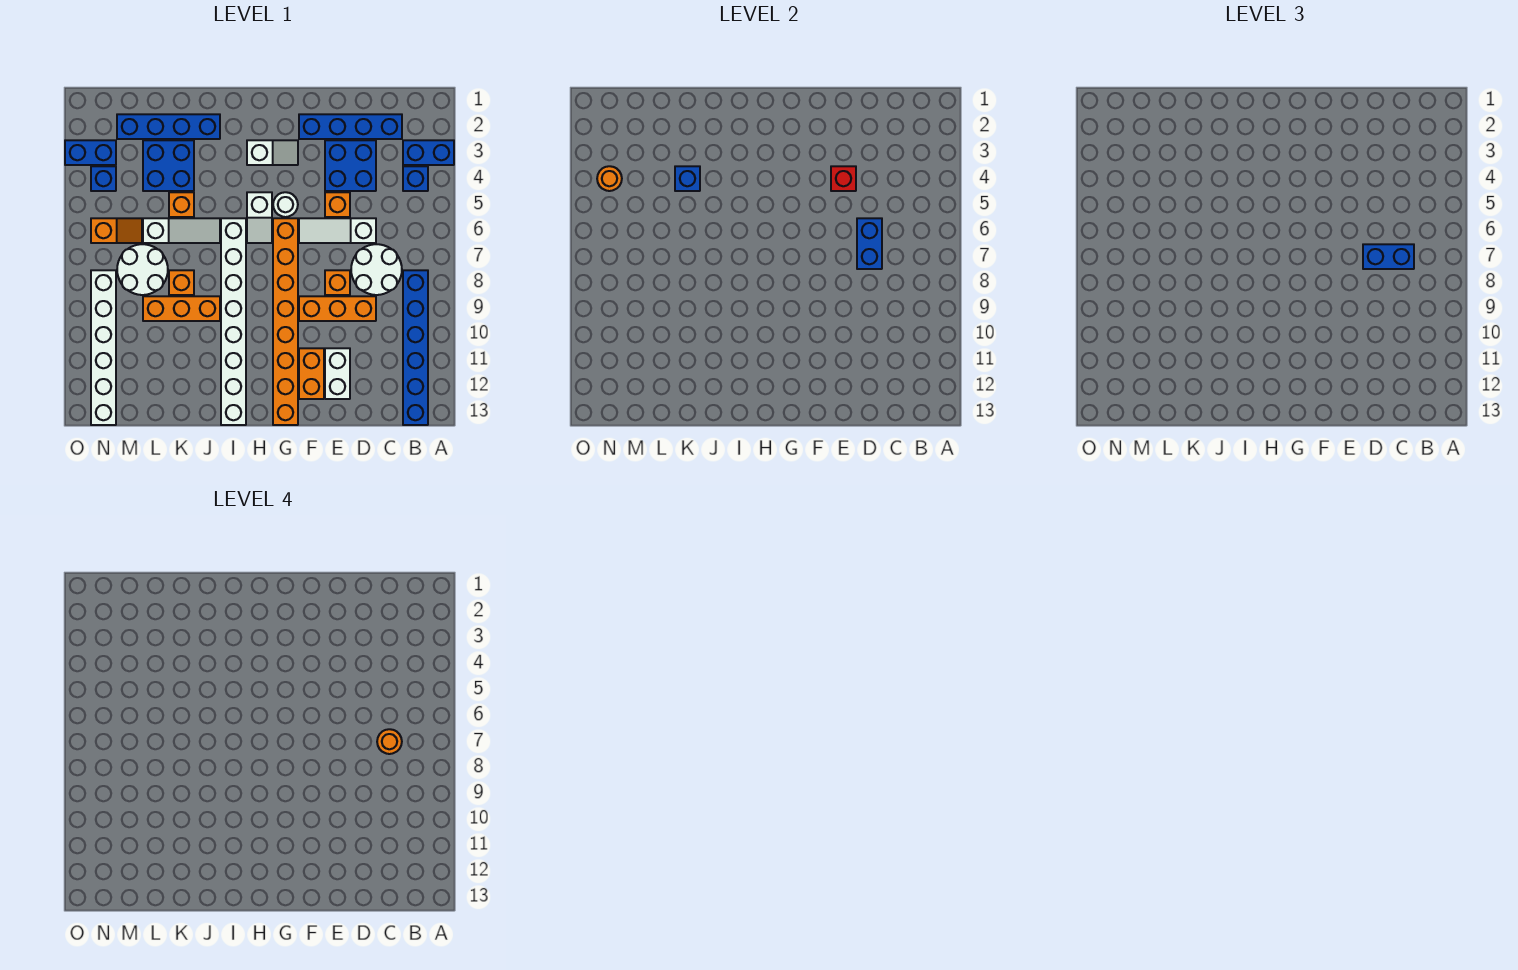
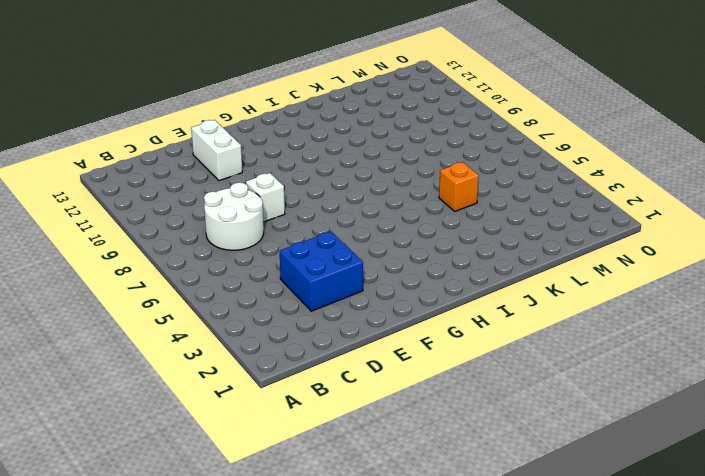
white brick E8 level 1 -> orange brick E8 level 1
none -> blue brick A3:B3 level 1
none -> blue brick B4 level 1
none -> blue brick B8:B13 level 1
none -> blue brick C2:F2 level 1

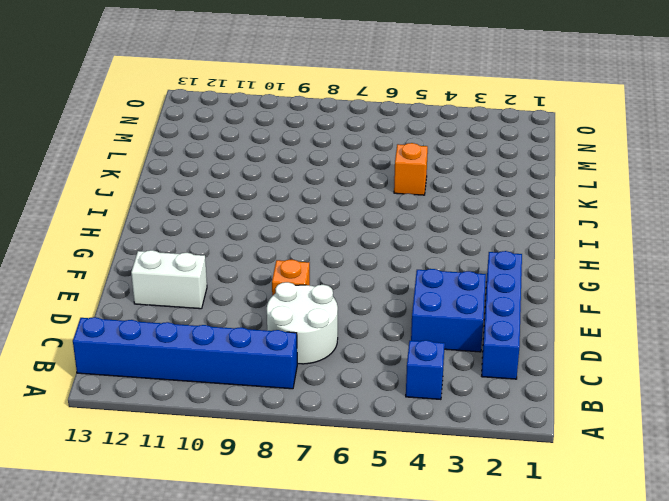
none -> blue brick A3:B3 level 1
none -> white slope D6:F6 level 1 top D
none -> orange brick D9:F9 level 1
none -> orange brick E5 level 1

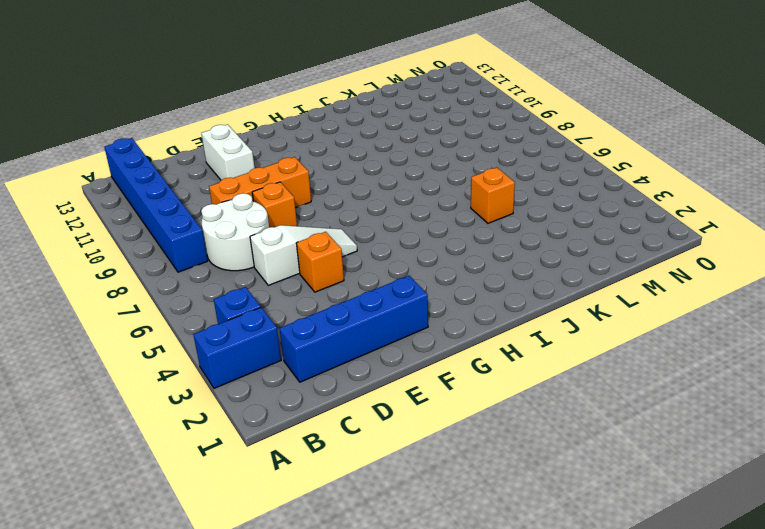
none -> blue brick D3:E4 level 1
none -> orange brick F11:F12 level 1
none -> white slope G3:H3 level 1 top H
none -> white round brick G5 level 1

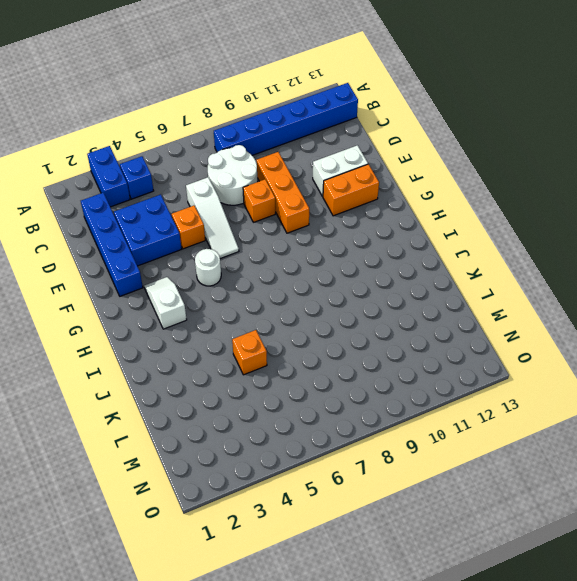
none -> orange brick G6:G13 level 1
none -> white slope H5:H6 level 1 top 5
none -> white brick I6:I13 level 1
none -> blue brick J2:M2 level 1

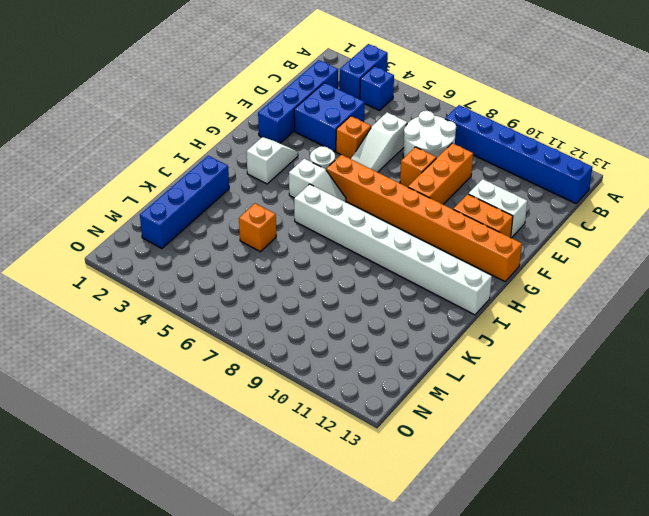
none -> white slope J6:L6 level 1 top L
none -> orange brick J9:L9 level 1
none -> blue brick K3:L4 level 1
none -> orange brick K8 level 1

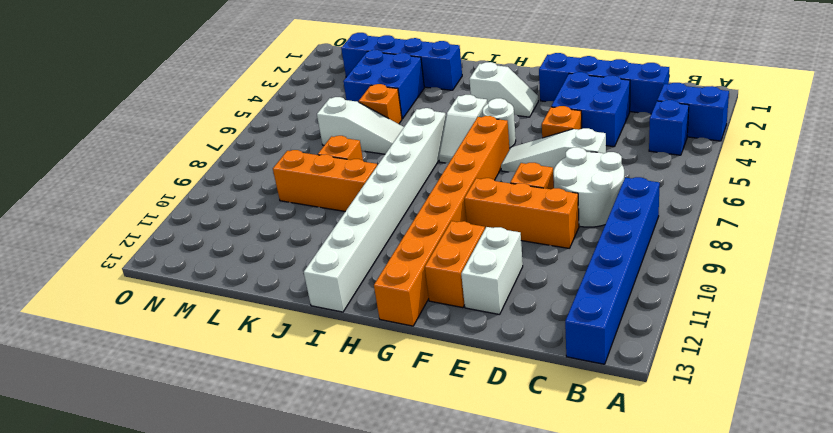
none -> white round brick L7:M8 level 1
none -> orange slope M6:N6 level 1 top N
none -> blue brick N3:O3 level 1
none -> blue brick N4 level 1

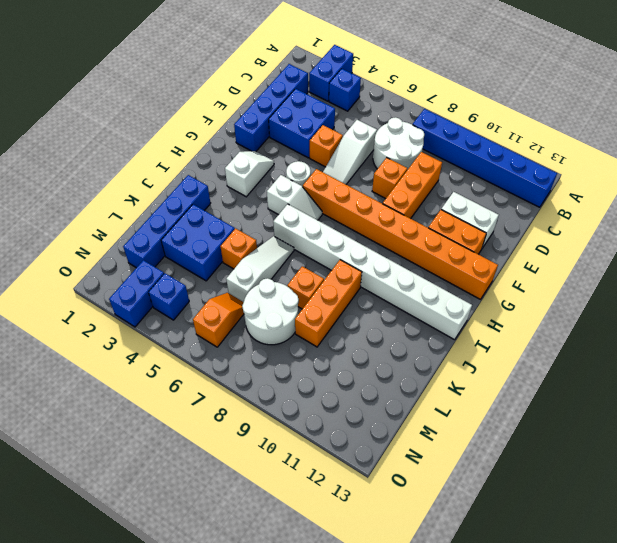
none -> white brick N8:N13 level 1
none -> blue brick D6:D7 level 2
none -> red brick E4 level 2
none -> blue brick K4 level 2

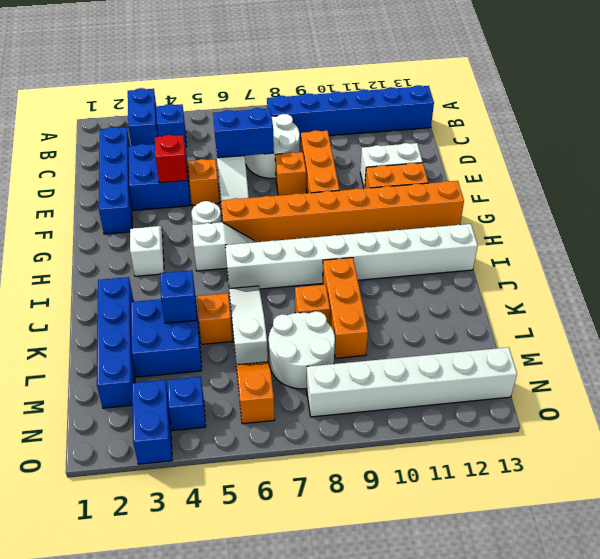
none -> orange round brick N4 level 2
none -> blue brick C7:D7 level 3
none -> orange round brick C7 level 4

